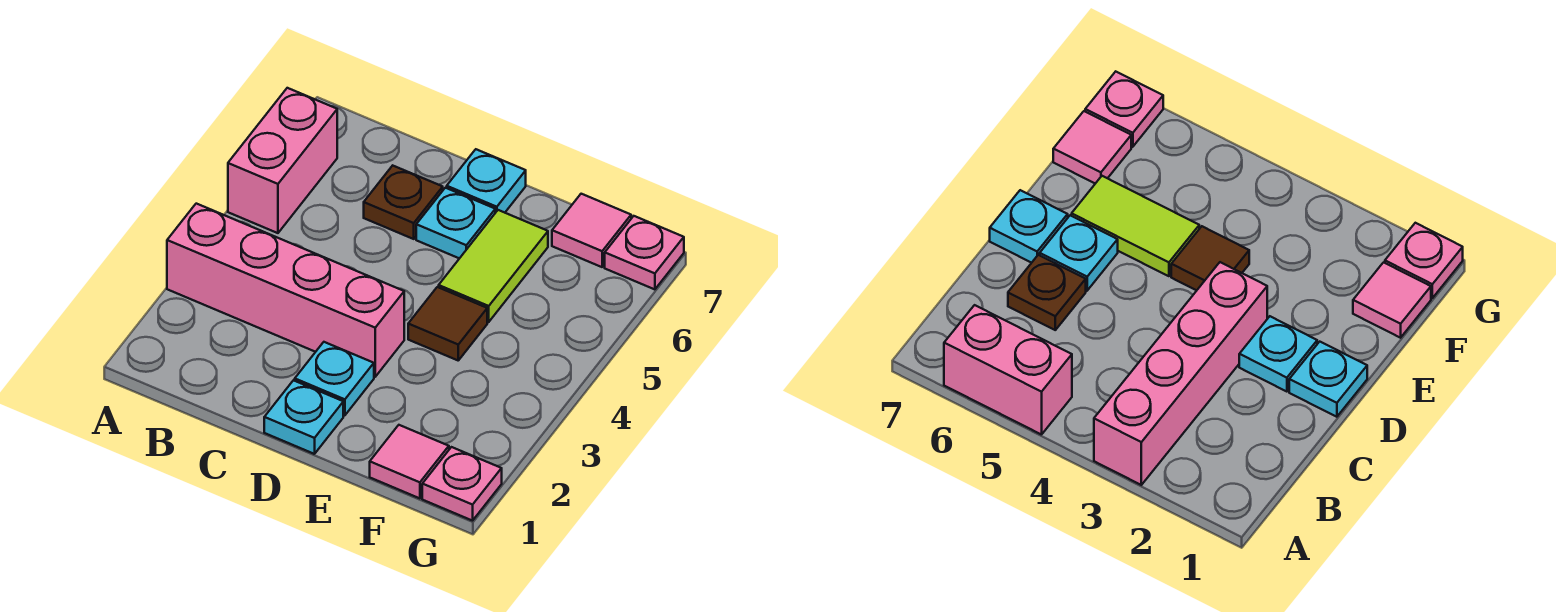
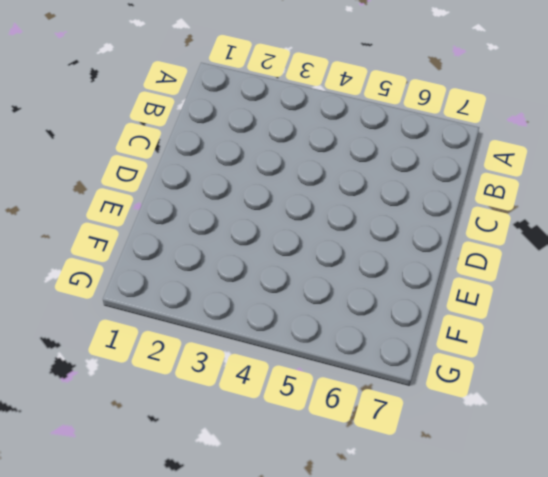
none -> pink brick A3:D3 level 1
none -> pink brick A5:A6 level 1
none -> brown plate C6 level 1

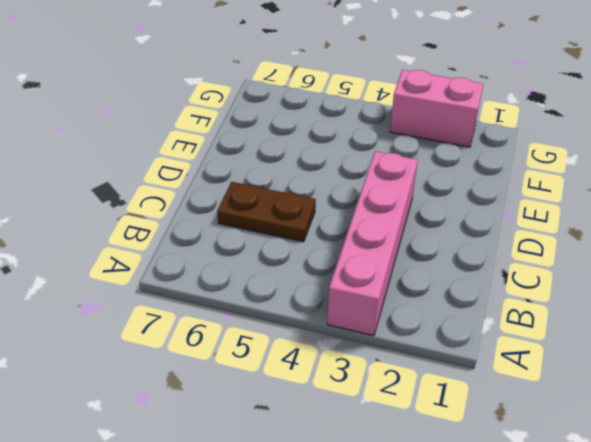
brown plate C5:C6 level 1 -> brown plate C6 level 1
pink brick G2:G3 level 1 -> pink brick A5:A6 level 1
none -> cyan plate D1 level 1
none -> cyan plate D2 level 1
none -> cyan plate D6 level 1

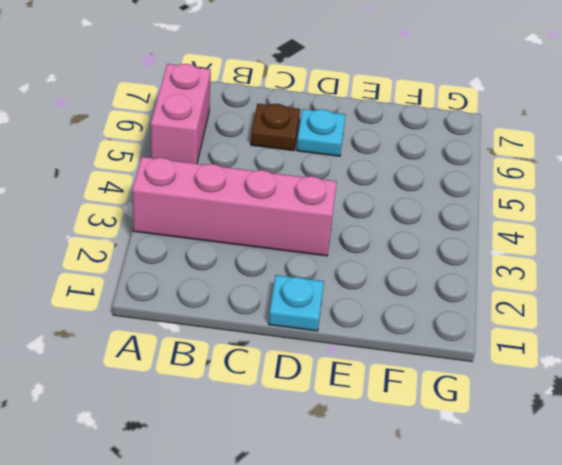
none -> cyan plate D2 level 1
none -> cyan plate D7 level 1
none -> brown tile E4 level 1

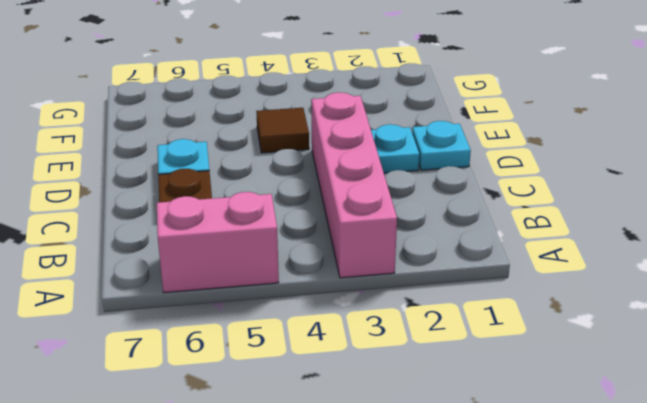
none -> cyan plate D7 level 1
none -> lime tile E5:E6 level 1
none -> pink tile F1 level 1

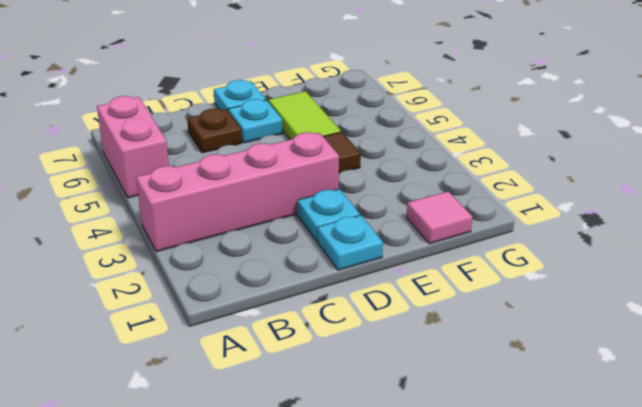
none -> pink tile F7 level 1
none -> pink plate G1 level 1
none -> pink plate G7 level 1

